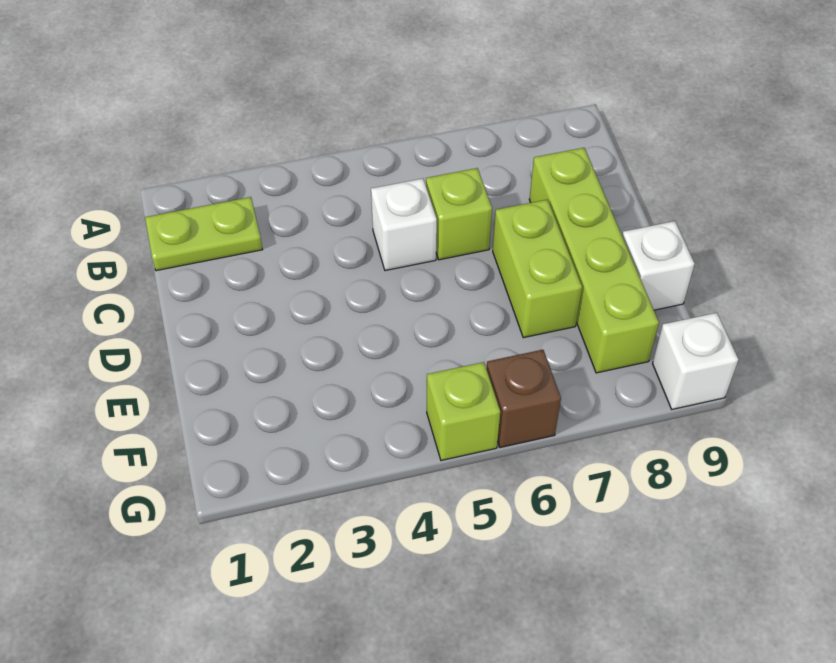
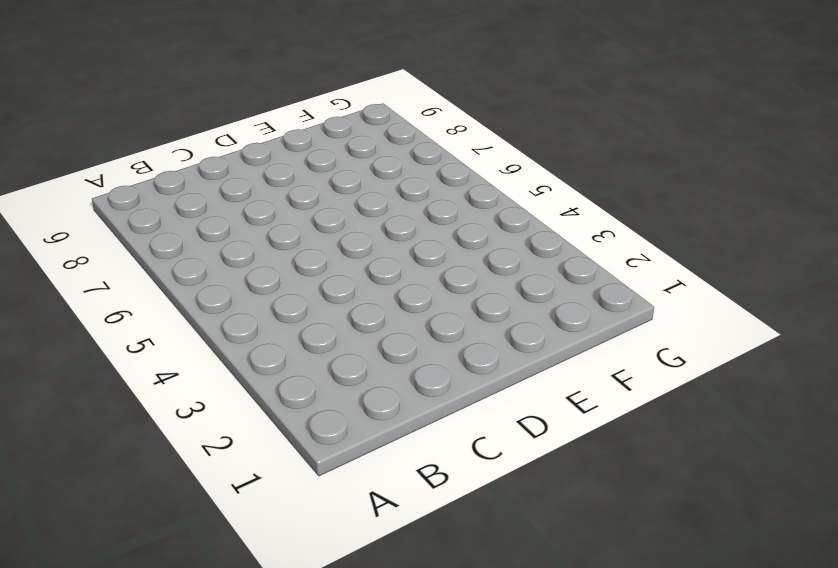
none -> lime plate B1:B2 level 1
none -> white brick C5 level 1

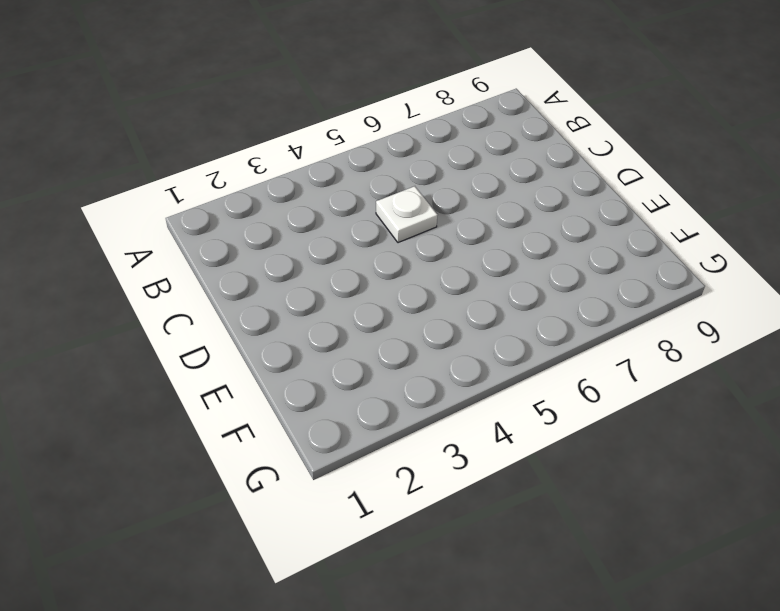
white plate C5 level 1 -> white brick C5 level 1
none -> lime plate B1:B2 level 1
none -> lime brick C6 level 1

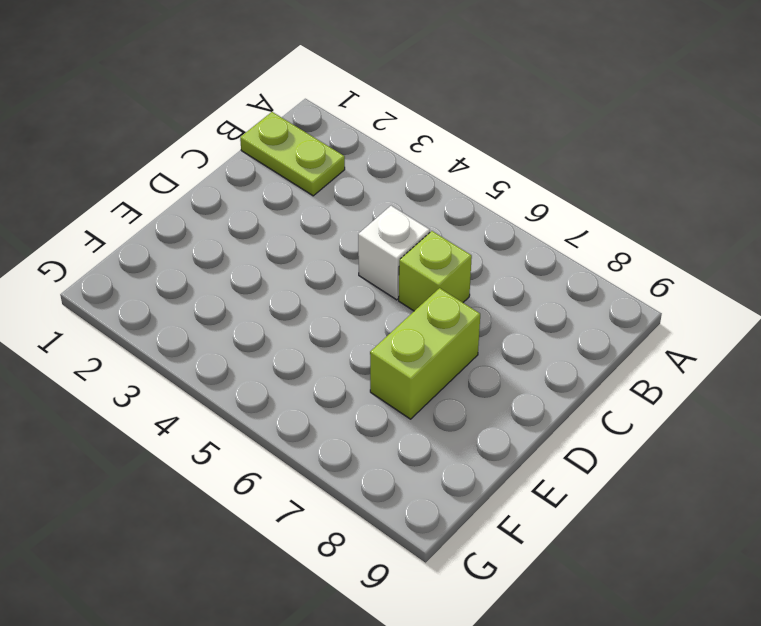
none -> lime brick C8:F8 level 1
none -> white brick E9 level 1

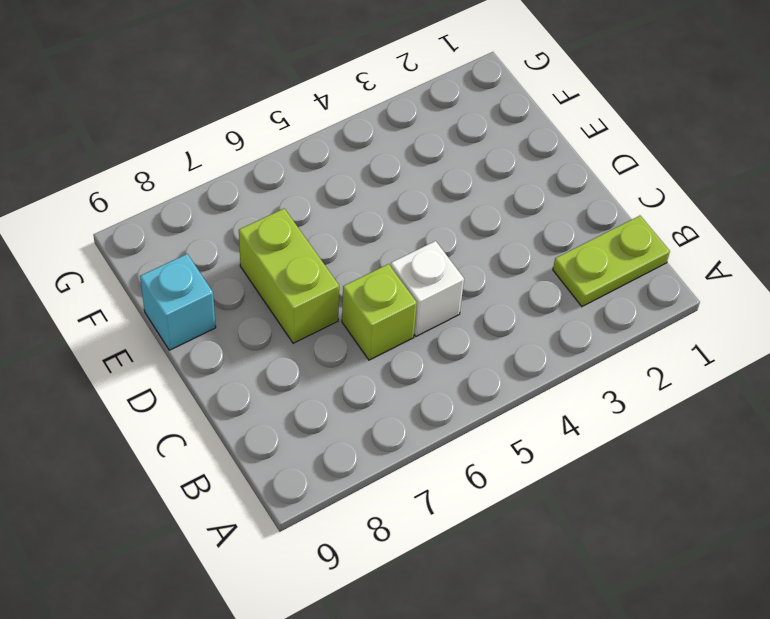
cyan brick E9 level 1 -> white brick E9 level 1
none -> lime brick C8:F8 level 1
none -> lime brick G5 level 1

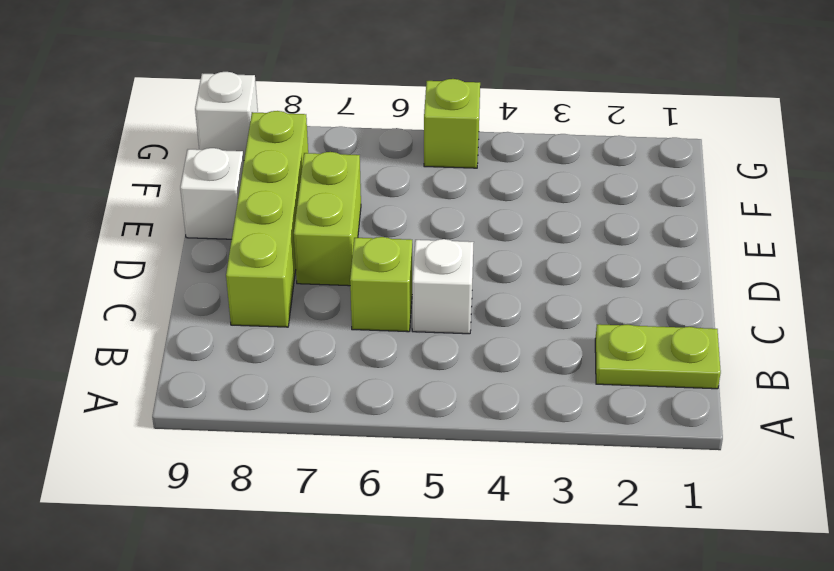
none -> brown brick G6 level 1

